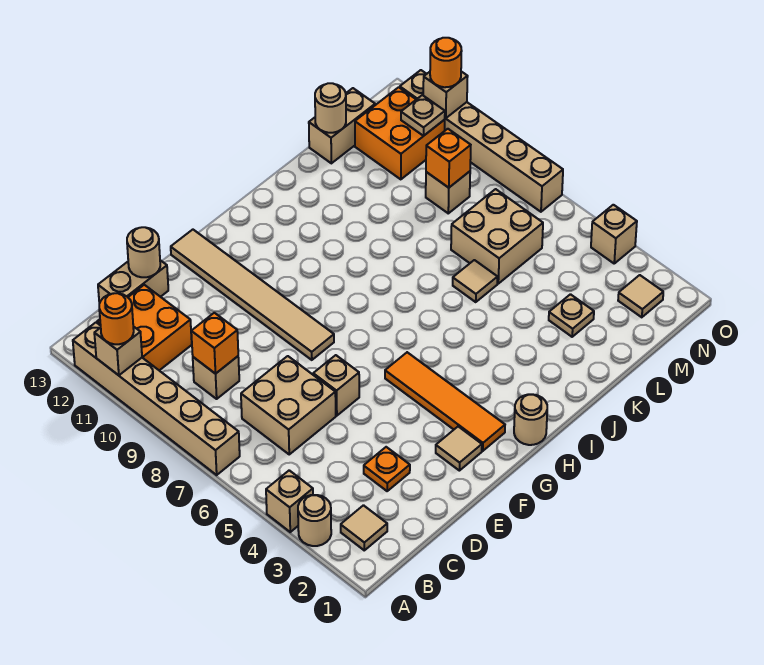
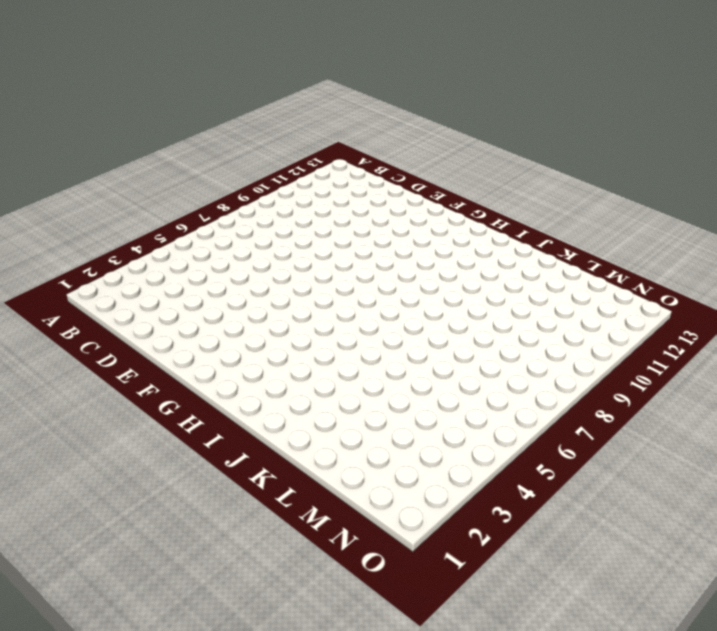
none -> tan round brick A3 level 1
none -> tan brick A4 level 1
none -> tan brick A7:A12 level 1
none -> tan tile B2 level 1

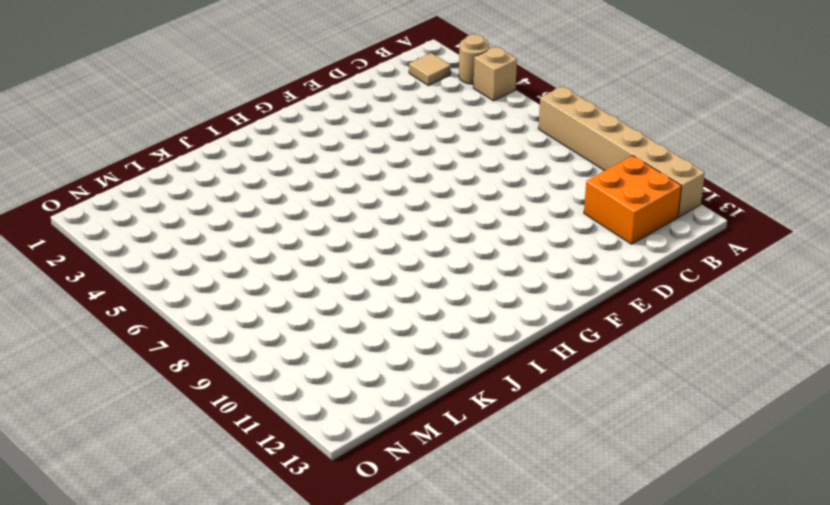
none -> tan brick C6:D7 level 1
none -> tan brick C9 level 1
none -> tan brick C13:D13 level 1
none -> orange plate D3 level 1

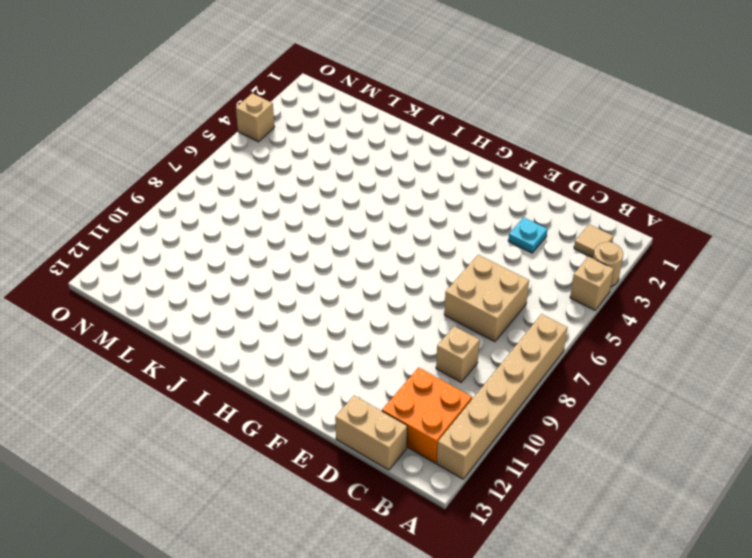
cyan plate D3 level 1 -> orange plate D3 level 1
none -> tan brick E6 level 1
none -> tan tile F2 level 1
none -> tan tile F8:F13 level 1
none -> orange tile G2:G5 level 1

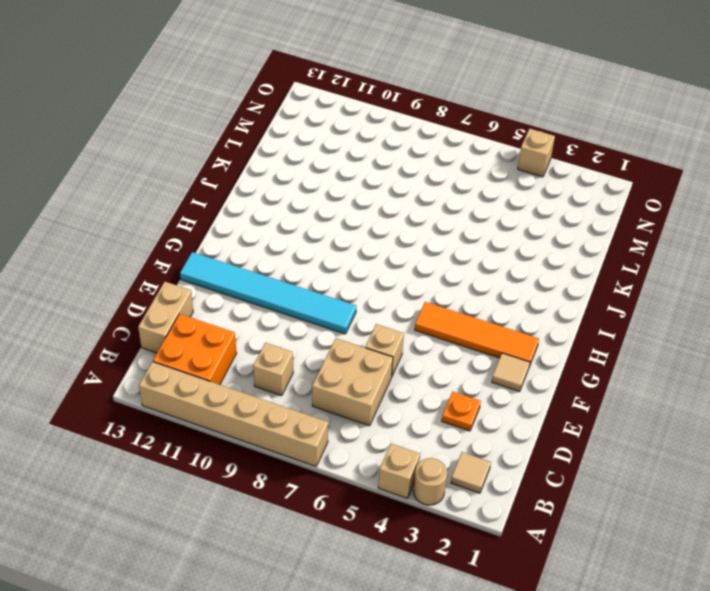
cyan tile F8:F13 level 1 -> tan tile F8:F13 level 1
none -> tan round brick H1 level 1
none -> tan tile K6 level 1
none -> tan plate L3 level 1
none -> tan brick L6:M7 level 1

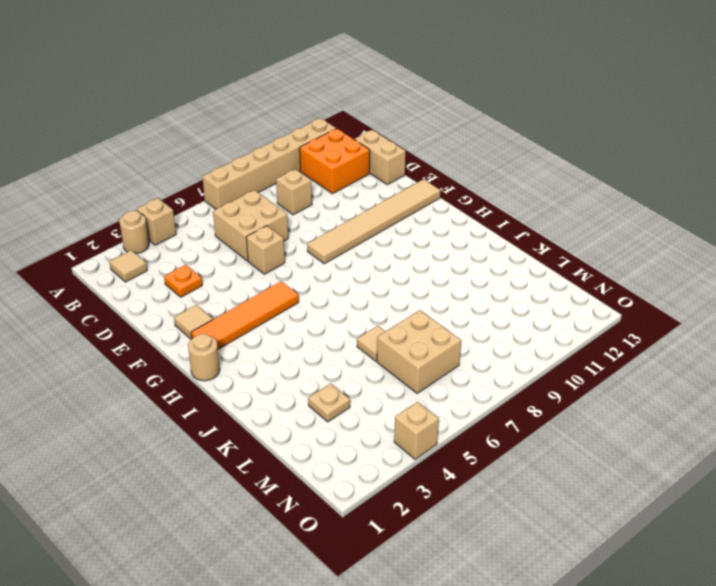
none -> tan brick L13:M13 level 1
none -> tan brick M9 level 1
none -> orange brick M11:N12 level 1
none -> tan tile N2 level 1

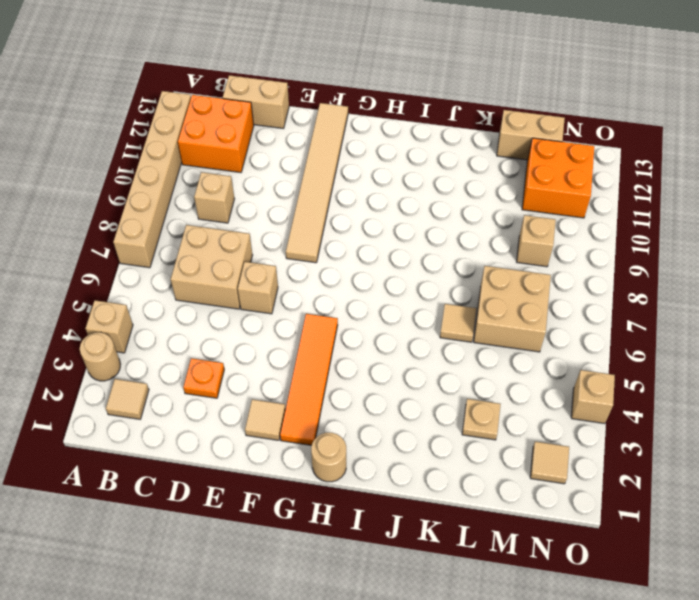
none -> tan brick O7:O12 level 1
none -> tan brick A11 level 2
none -> orange brick C9 level 2
none -> tan round brick D13 level 2

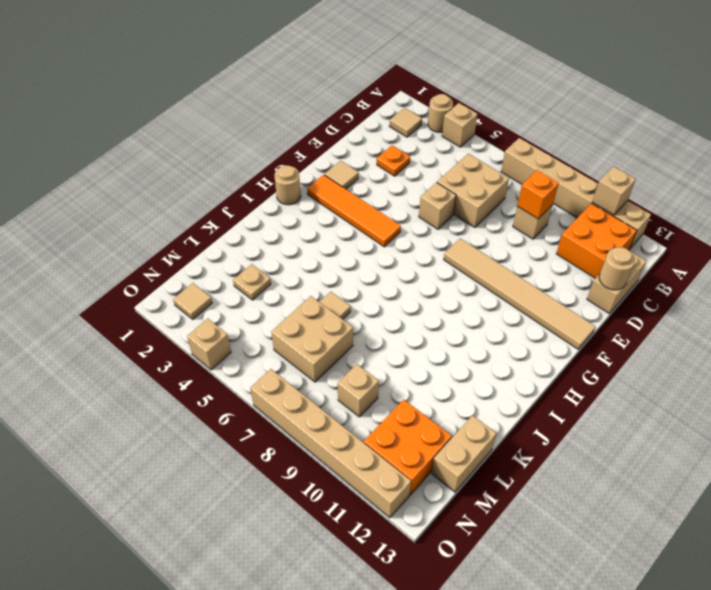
none -> tan round brick L13 level 2
none -> orange brick M9 level 2
none -> tan plate N11 level 2
none -> tan brick O11 level 2

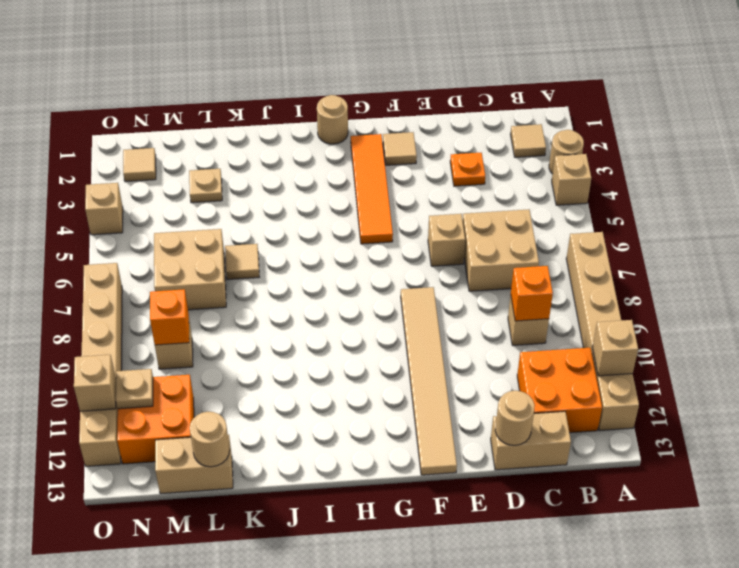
none -> orange round brick A11 level 3
none -> orange round brick O11 level 3

